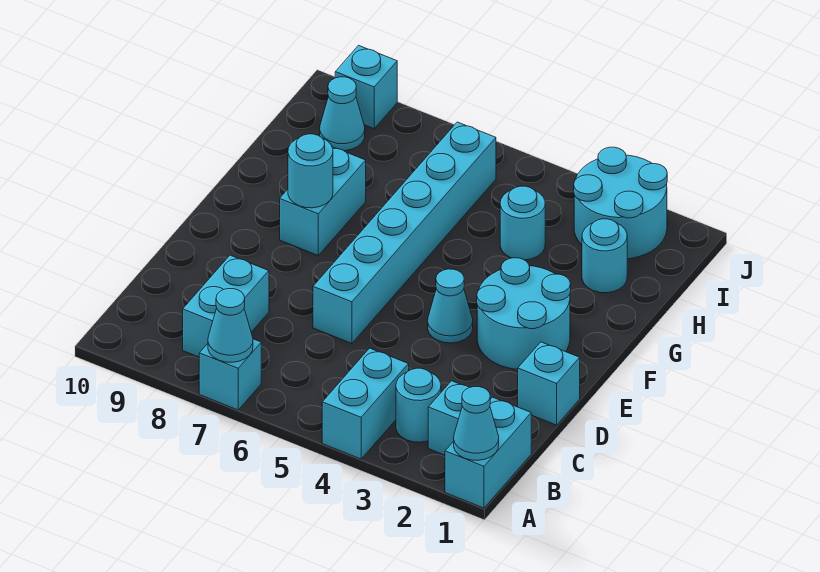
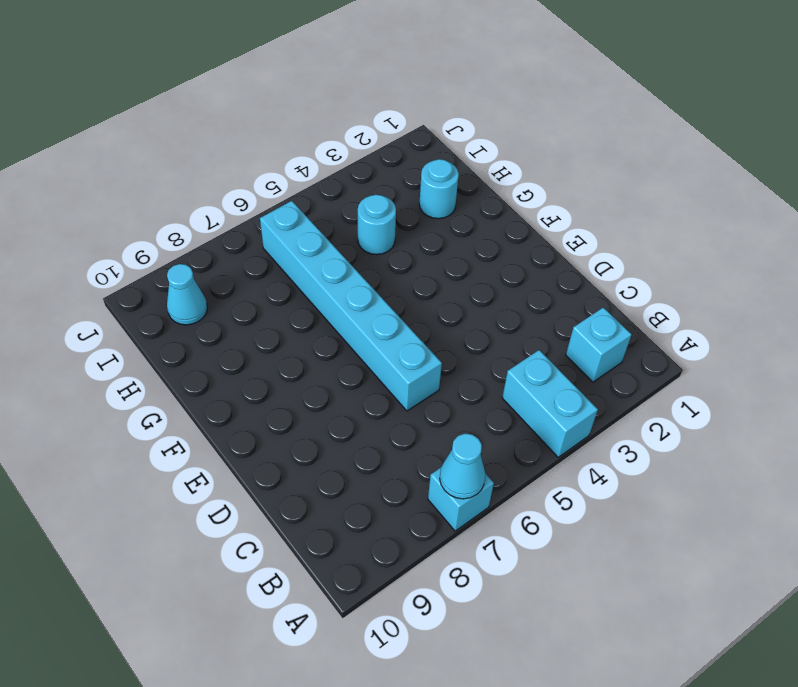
none -> cyan brick A1:B1 level 1
none -> cyan round brick B3 level 1
none -> cyan brick B8:C8 level 1

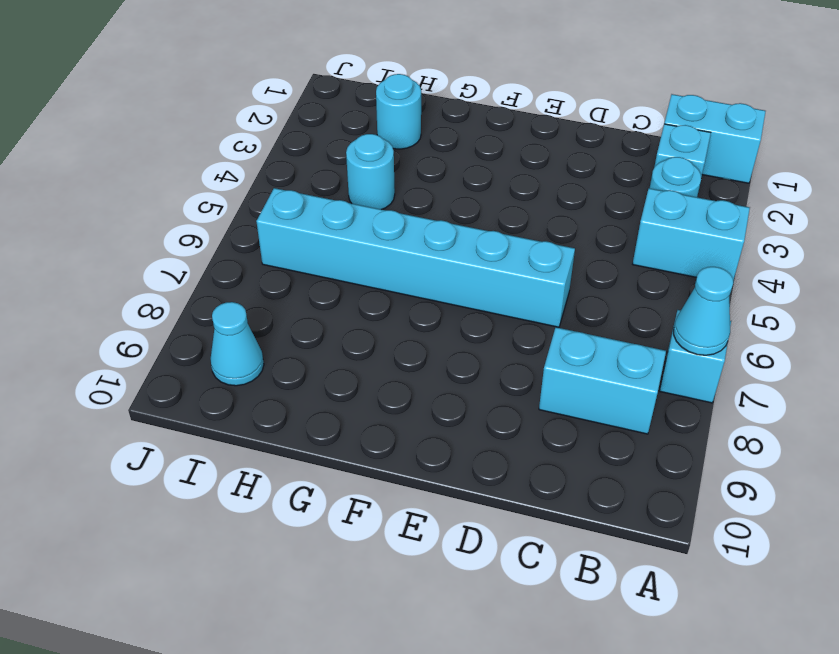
none -> cyan brick D1 level 1
none -> cyan round brick E2:F3 level 1
none -> cyan cone E4 level 1

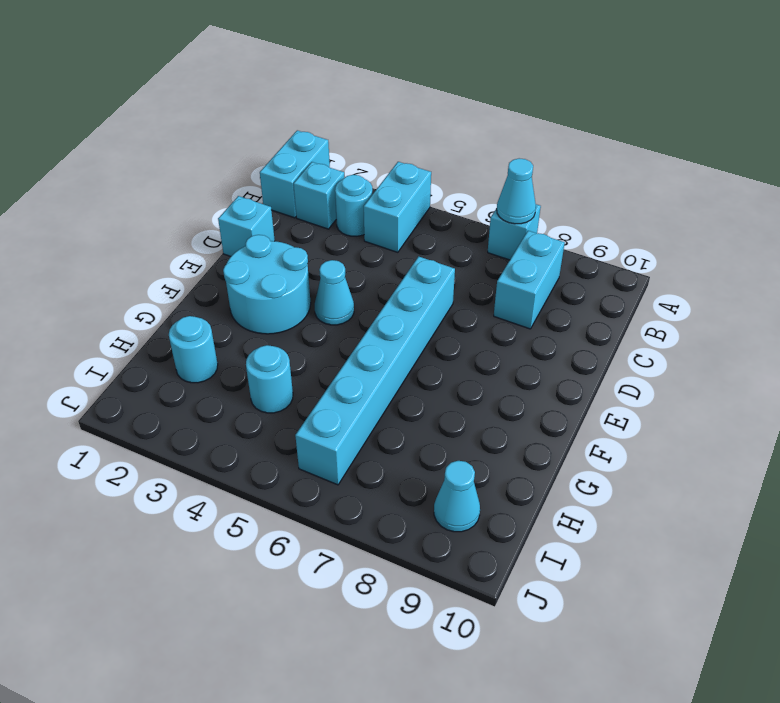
none -> cyan brick F8:G8 level 1
none -> cyan round brick I2:J3 level 1
none -> cyan brick J9 level 1

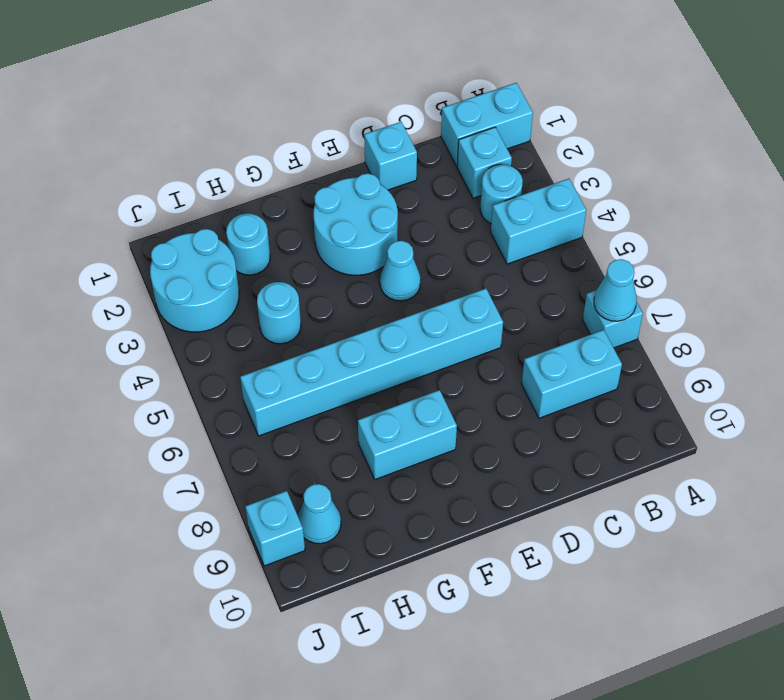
none -> cyan cone A1 level 2
none -> cyan round brick F8 level 2

